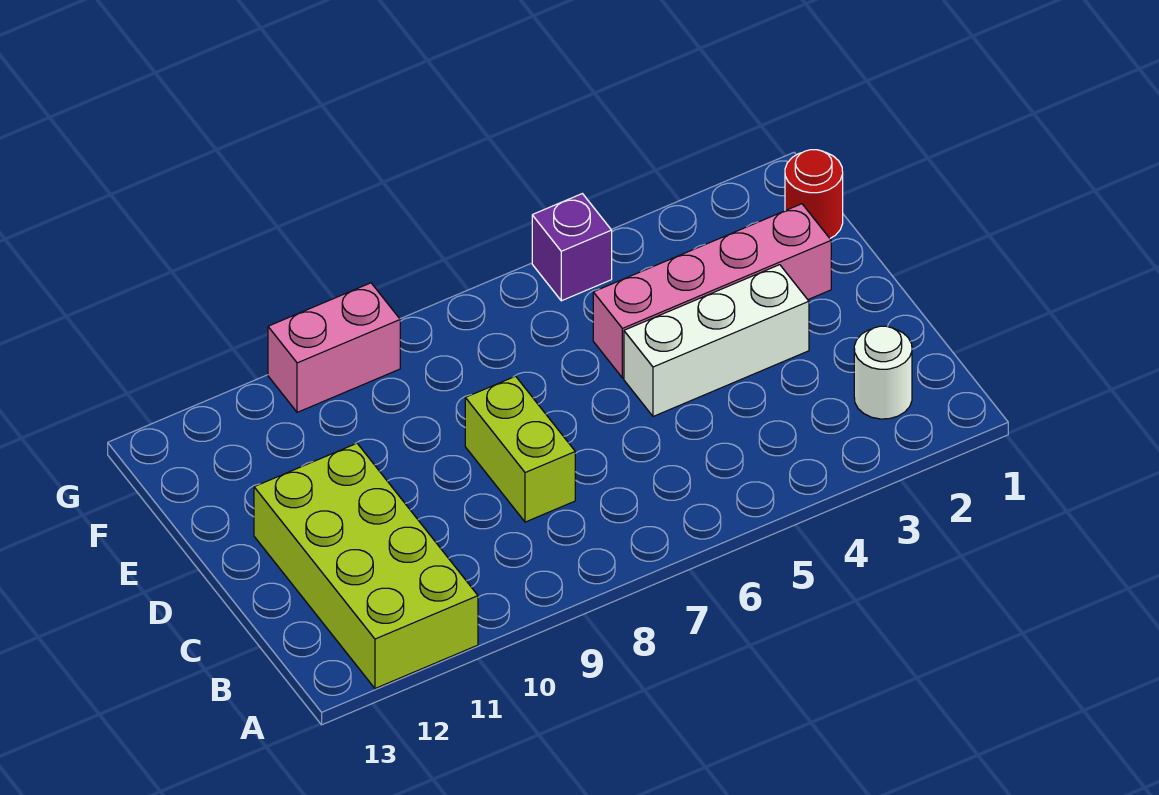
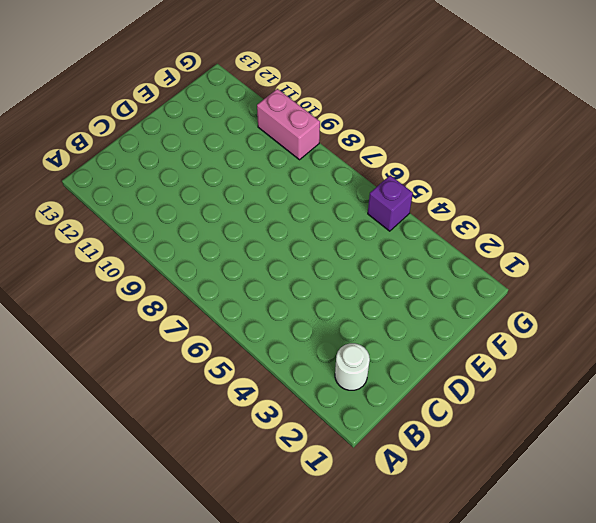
none -> lime brick A11:D12 level 1
none -> lime brick C8:D8 level 1

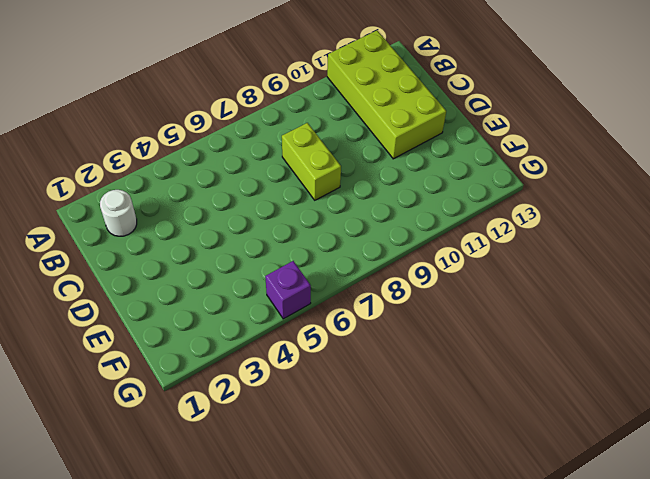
none -> white brick D3:D5 level 1
none -> pink brick E2:E5 level 1

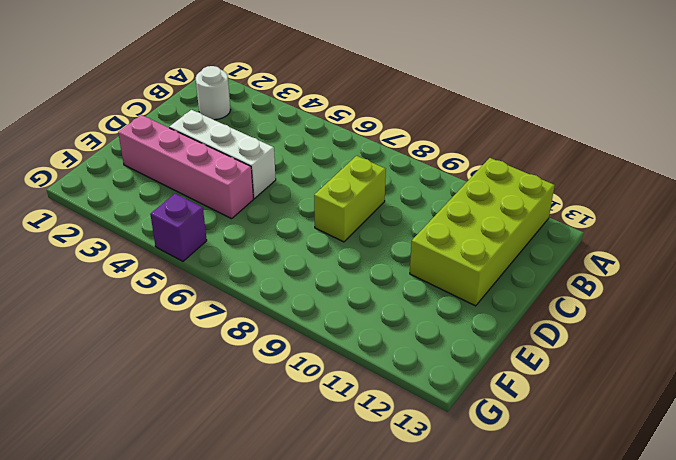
none -> red round brick F1 level 1
none -> pink brick G9:G10 level 1

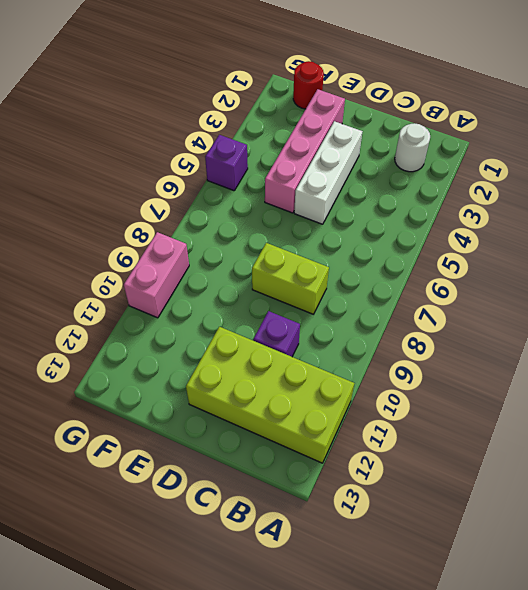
purple brick C10 level 1 -> none

